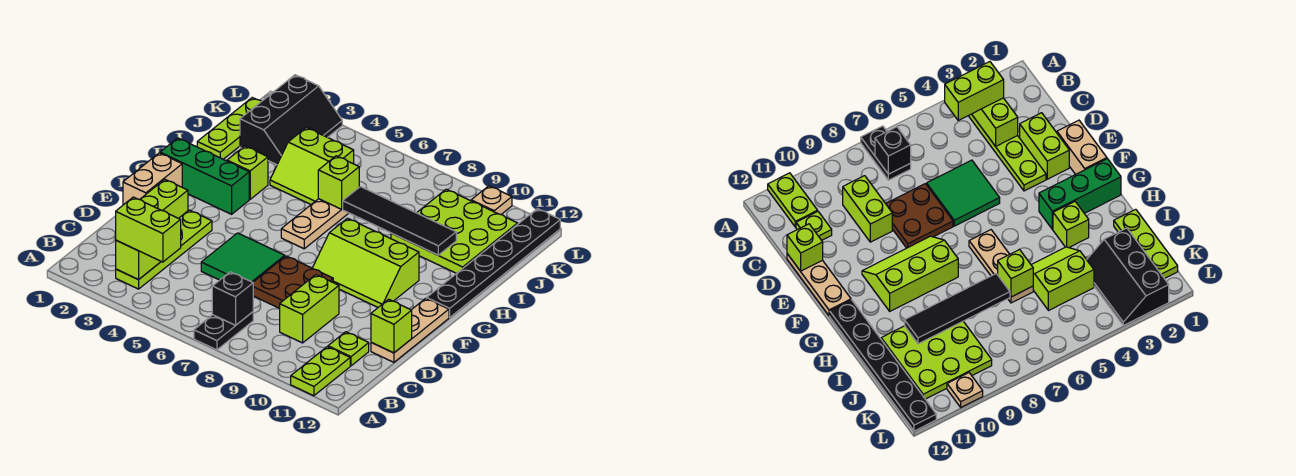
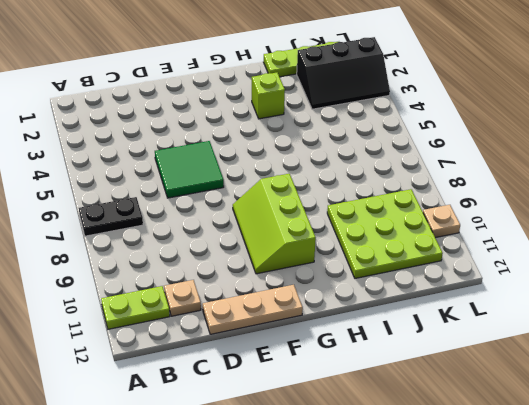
tan plate C11 level 1 -> lime plate C11 level 1
none -> lime plate B3:E3 level 1
none -> lime brick C9:D9 level 1
none -> lime brick D2:E2 level 1

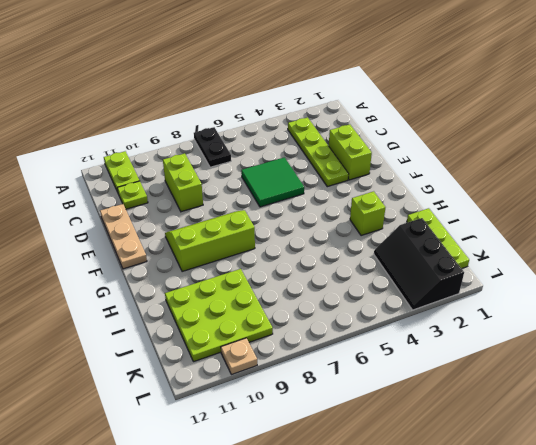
none -> brown plate D7:E8 level 1
none -> tan brick E1:F1 level 1
none -> green brick G1:G3 level 1

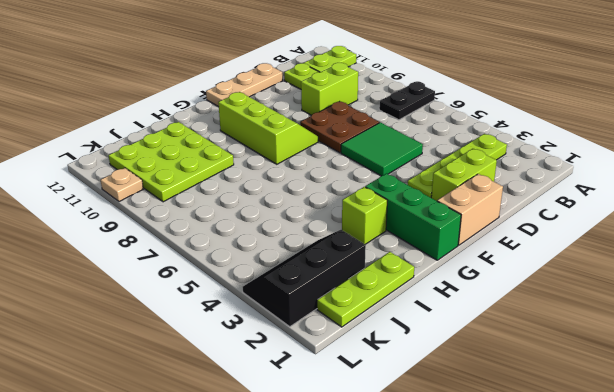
none -> tan plate G6:I6 level 1
none -> black plate G12:L12 level 1
none -> lime slope I4:J5 level 1 top J

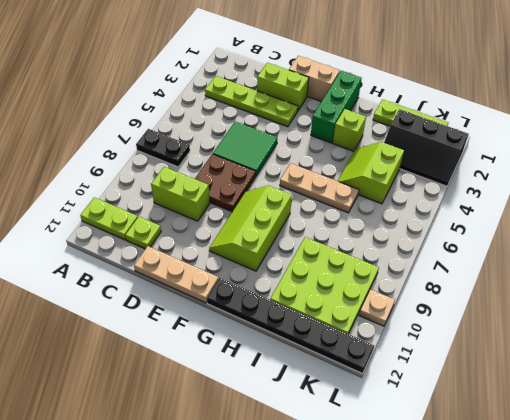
none -> lime brick B3:C3 level 2
none -> black brick B7 level 2
none -> lime brick D12 level 2

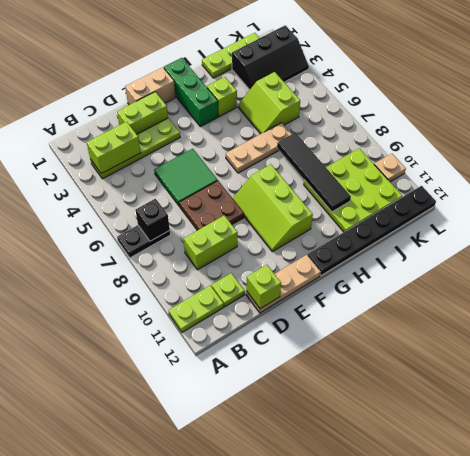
none -> lime brick I6 level 2
none -> lime brick B3:B4 level 3

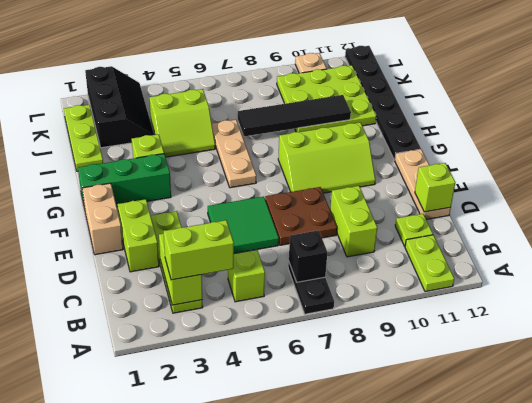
lime brick B5 level 1 -> lime brick I6 level 2

